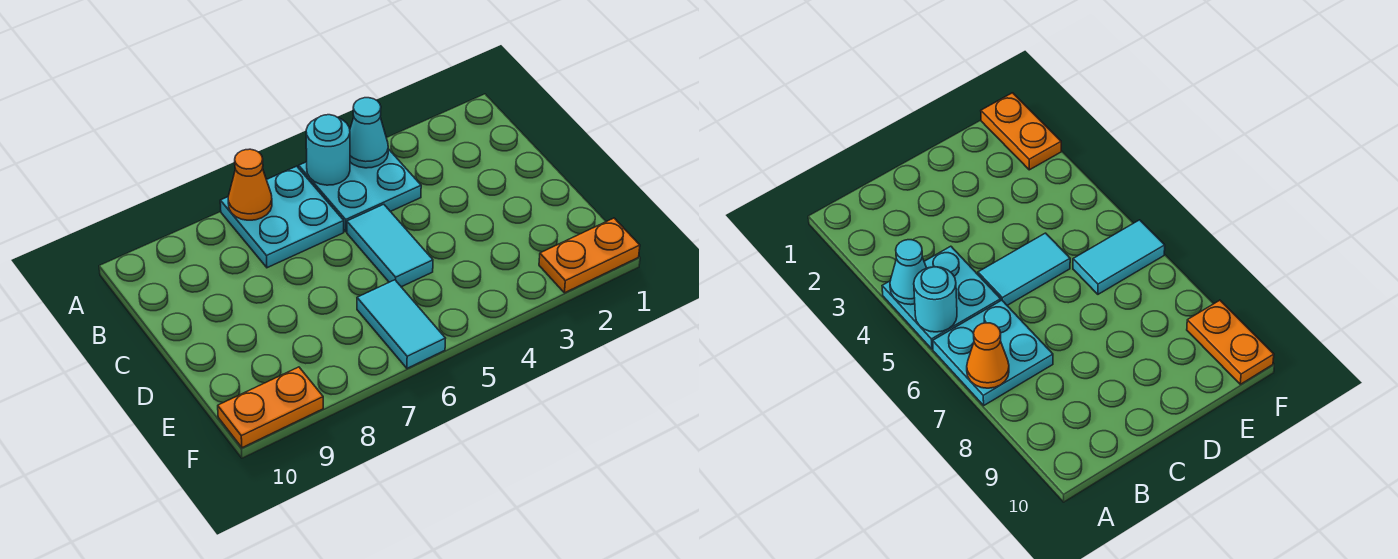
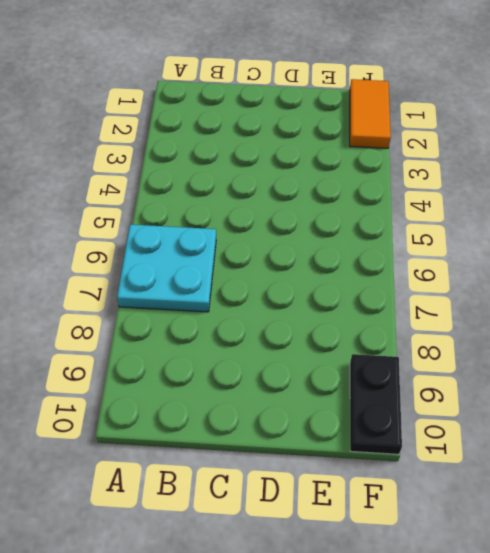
orange tile F1:F2 level 1 -> orange plate F1:F2 level 1
black plate F9:F10 level 1 -> orange plate F9:F10 level 1
none -> cyan plate A4:B5 level 1
none -> cyan tile C5:D5 level 1

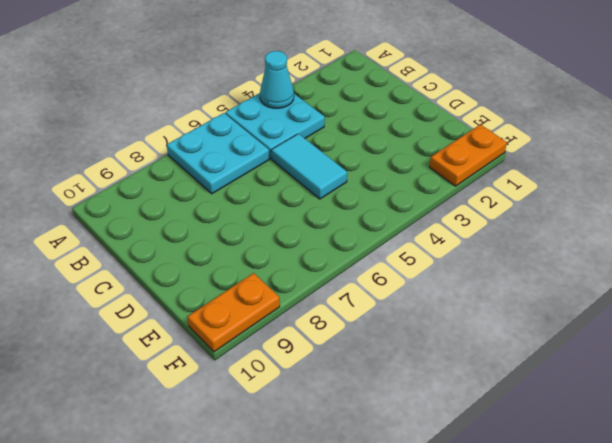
none -> cyan tile E6:F6 level 1
none -> cyan round brick A5 level 2

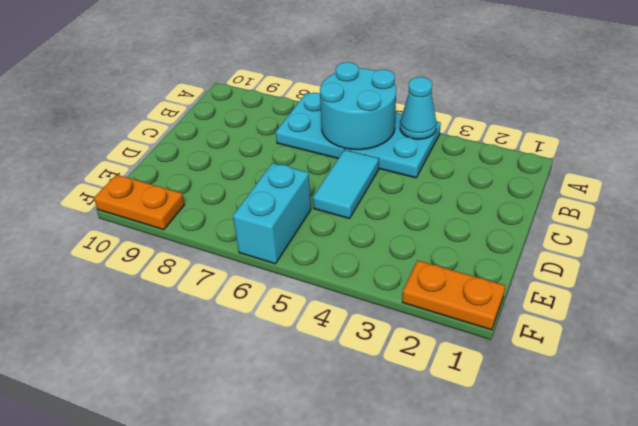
cyan round brick A5:B6 level 2 -> cyan round brick A5 level 2
cyan brick E6:F6 level 1 -> cyan tile E6:F6 level 1
none -> orange cone A7 level 2

